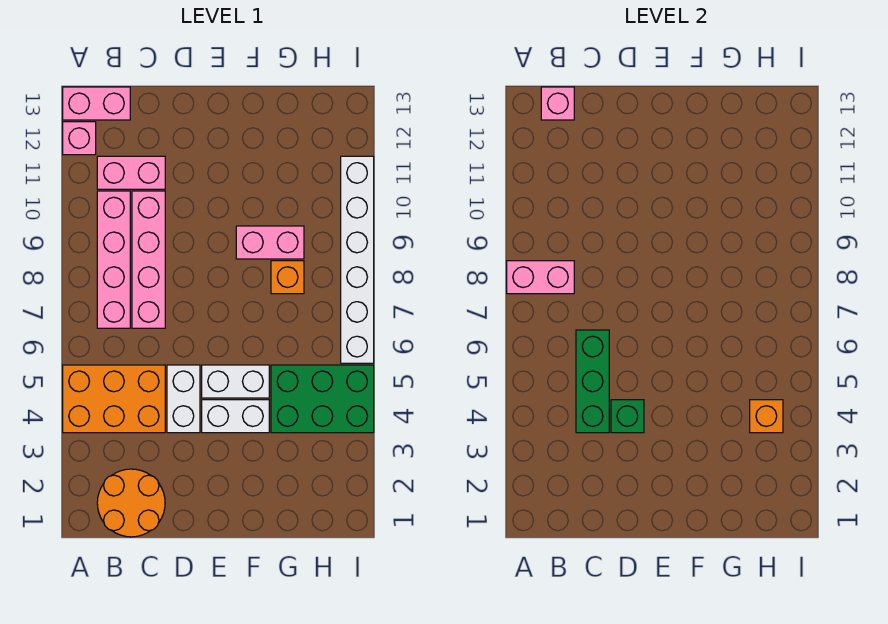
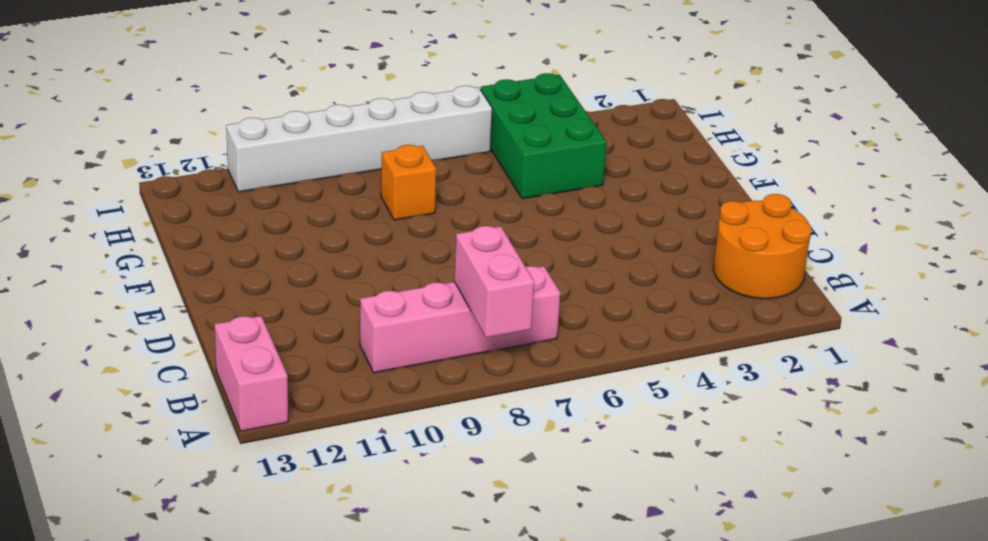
none -> orange brick A4:C5 level 1
none -> pink brick A12 level 1
none -> pink brick B11:C11 level 1

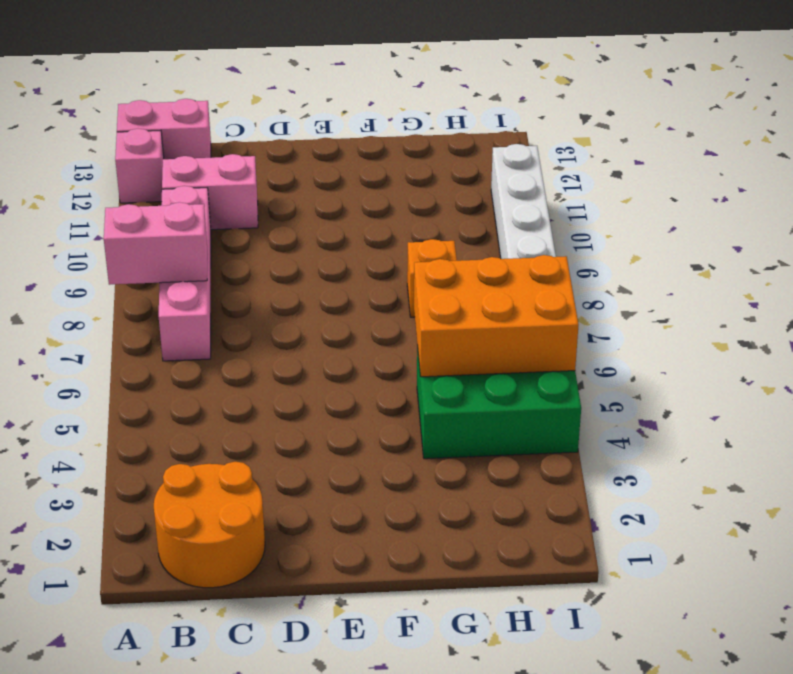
orange brick G5:I6 level 2 -> orange brick A4:C5 level 1
none -> pink brick C7:C10 level 1
none -> white brick D4:D5 level 1
none -> white brick E4:F4 level 1

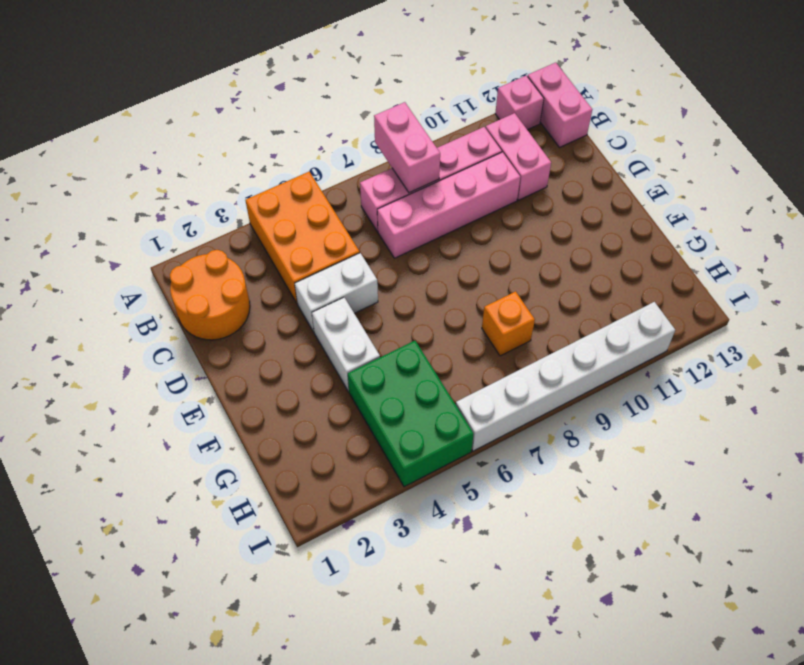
none -> white brick E5:F5 level 1
none -> pink brick F9:G9 level 1
none -> pink brick B13 level 2

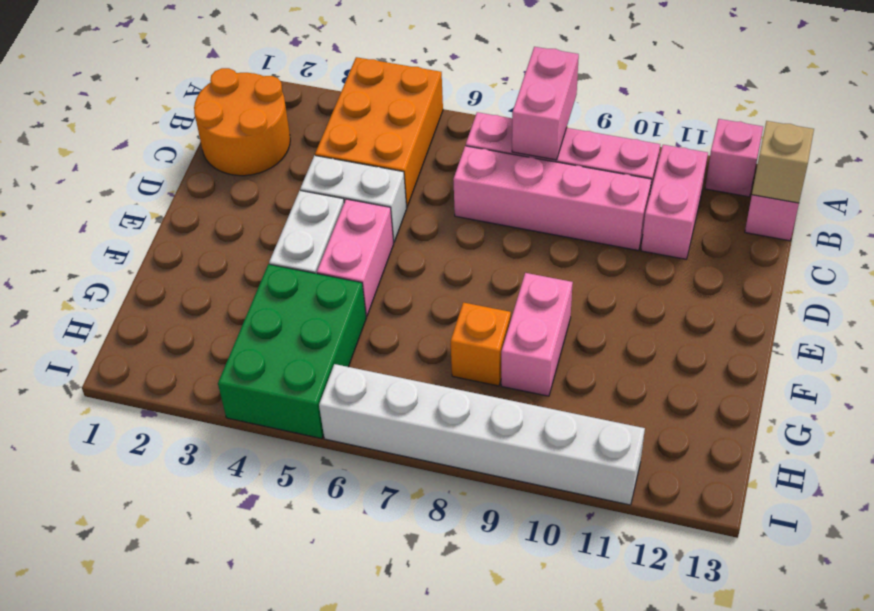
tan brick B13 level 2 -> pink brick B13 level 2
pink brick E5:F5 level 1 -> white brick E5:F5 level 1
none -> green brick C4:C6 level 2
none -> green brick D4 level 2
none -> orange brick H4 level 2

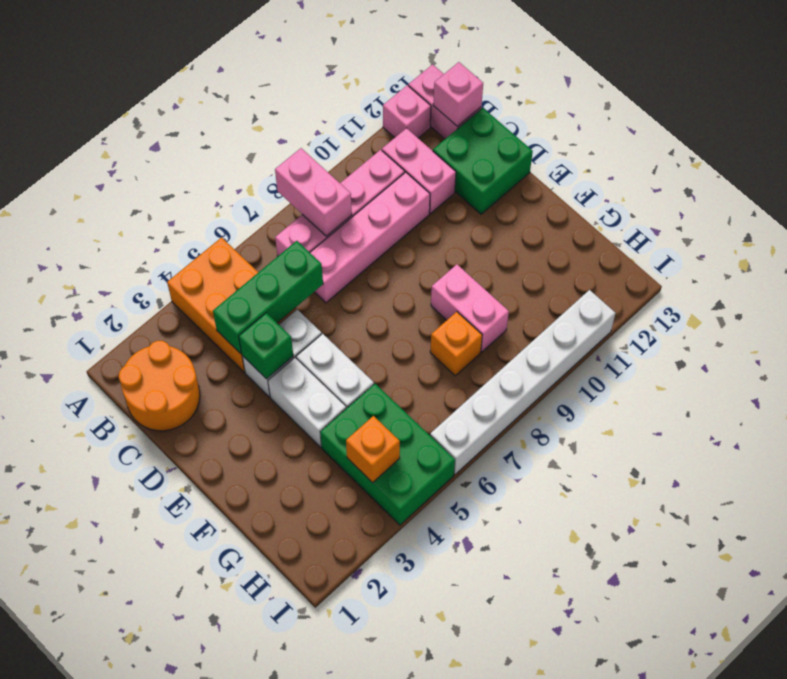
green brick C12:D13 level 1 -> none

